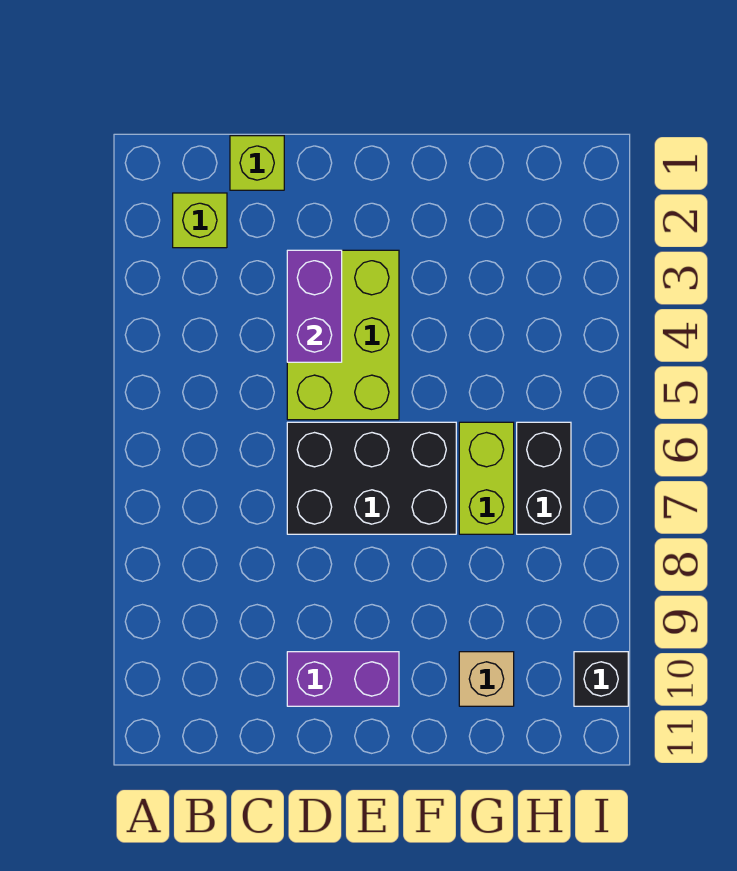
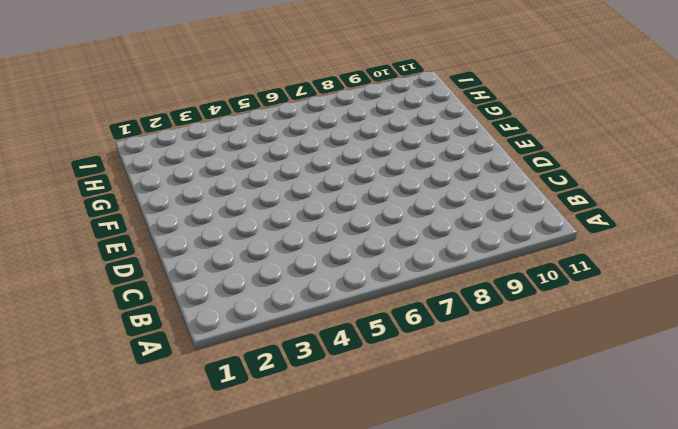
none -> lime brick B2 level 1
none -> lime brick C1 level 1

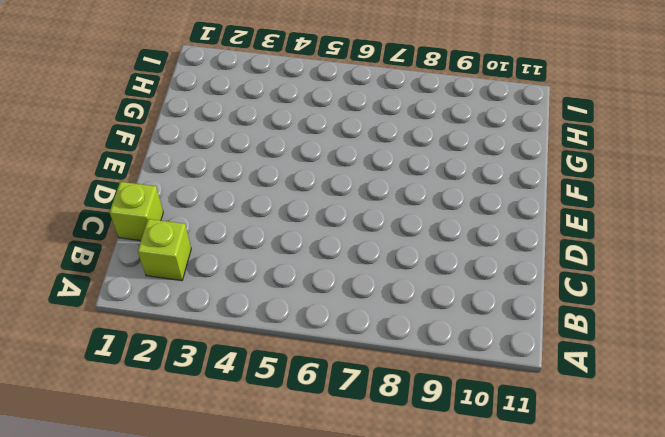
none -> lime brick D3:E5 level 1
none -> black brick D6:F7 level 1

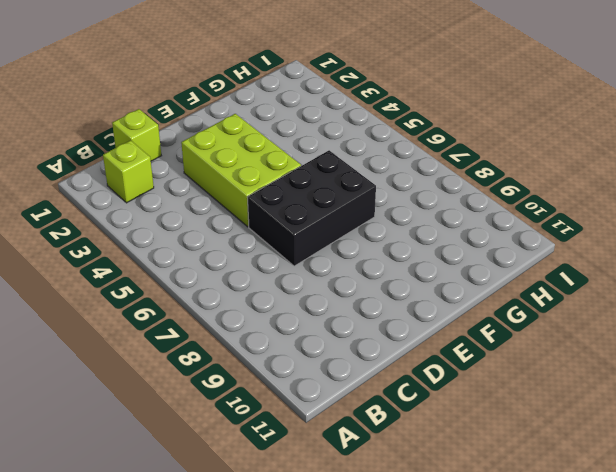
none -> purple brick D10:E10 level 1
none -> lime brick G6:G7 level 1

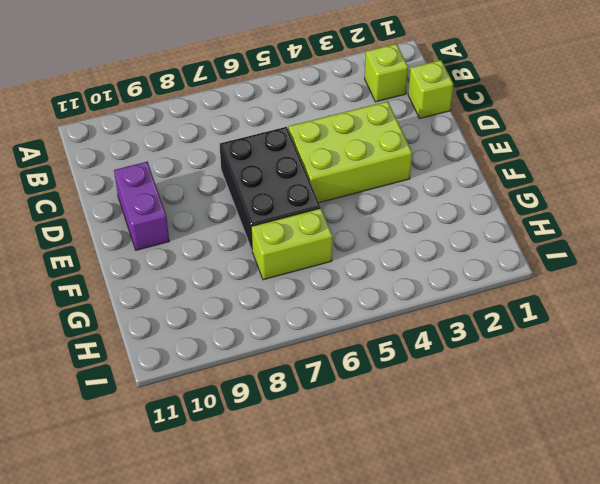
none -> tan brick G10 level 1
none -> black brick H6:H7 level 1

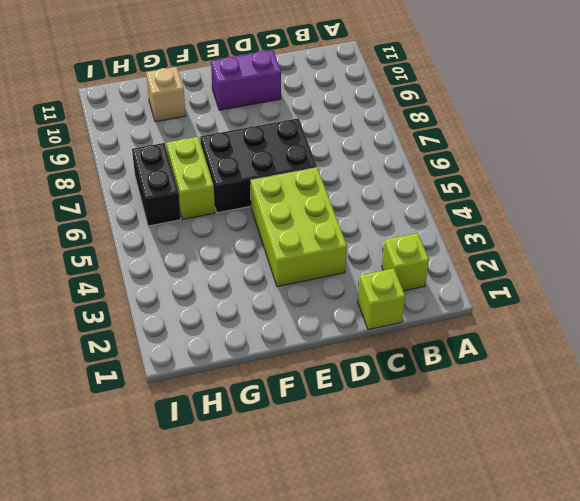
none -> black brick I10 level 1
none -> purple brick D3:D4 level 2

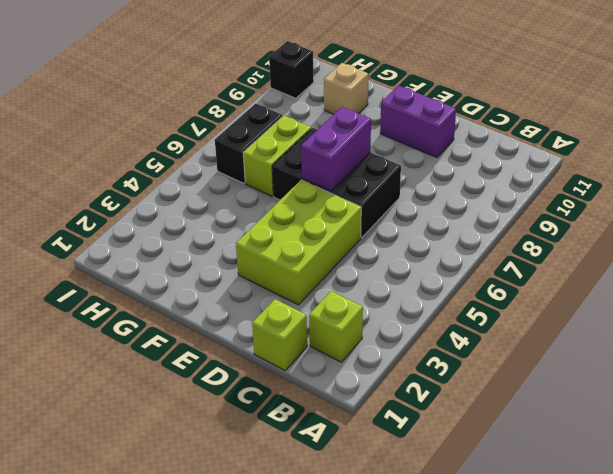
purple brick E6:E7 level 2 -> purple brick D3:D4 level 2

